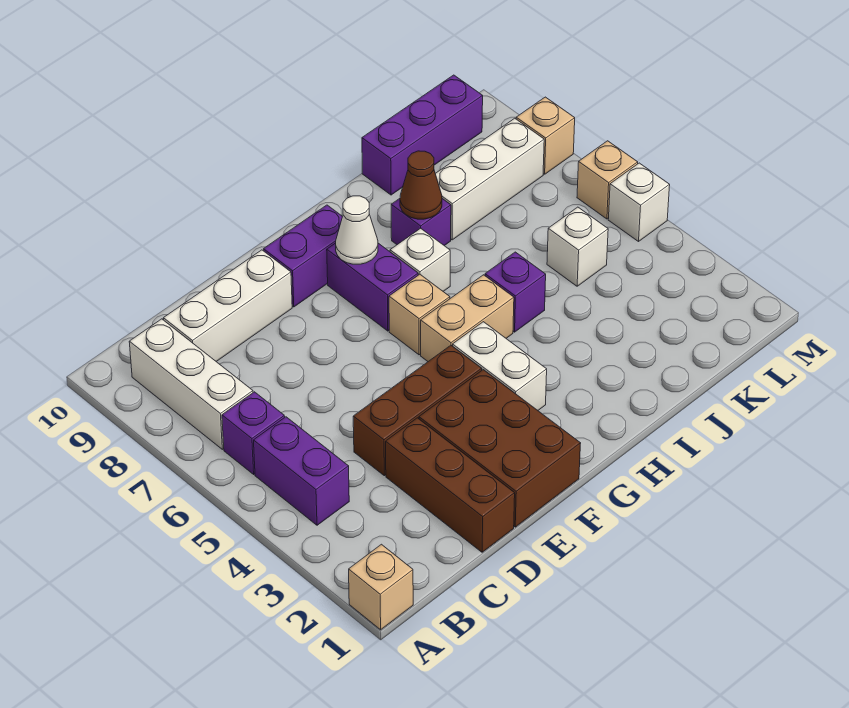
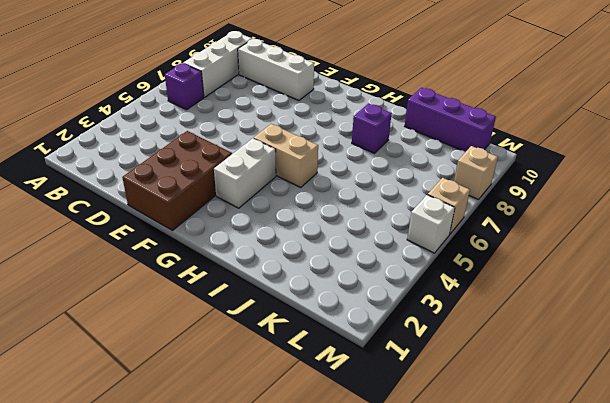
none -> tan brick A1 level 1
none -> purple brick B4:B5 level 1
none -> brown brick D1:D3 level 1

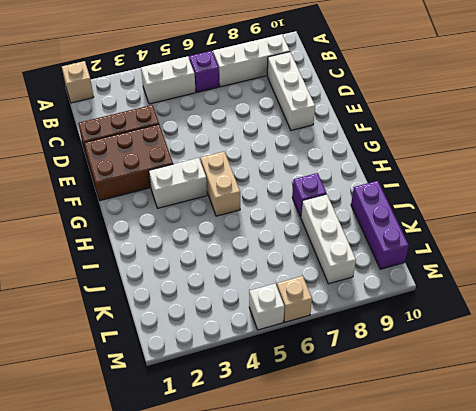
white brick B4:B5 level 1 -> purple brick B4:B5 level 1
none -> brown brick D4:F4 level 1
none -> purple brick F9:G9 level 1
none -> tan brick G6 level 1

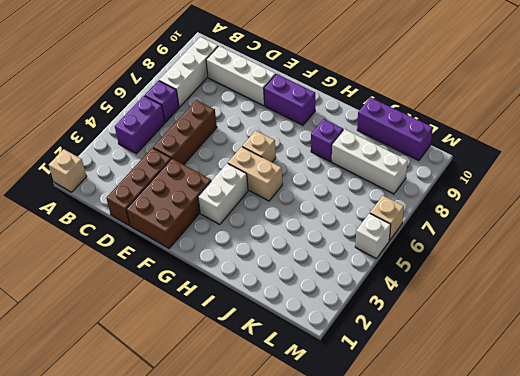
brown brick D4:D6 level 1 -> brown brick D4:F4 level 1
none -> purple brick G7:G8 level 1
none -> white brick H7 level 1
none -> purple brick I5 level 1

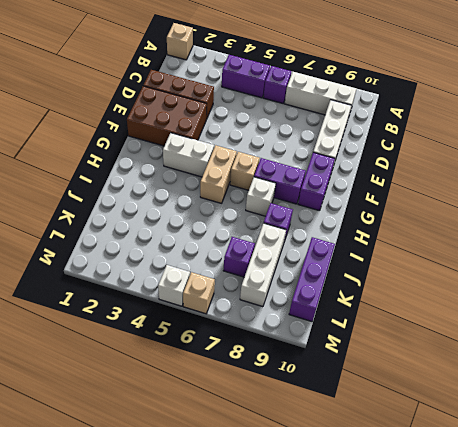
purple brick K7 level 1 -> purple brick I5 level 1
none -> brown brick D4:F4 level 1
none -> white brick K5 level 1
none -> tan brick M8 level 1

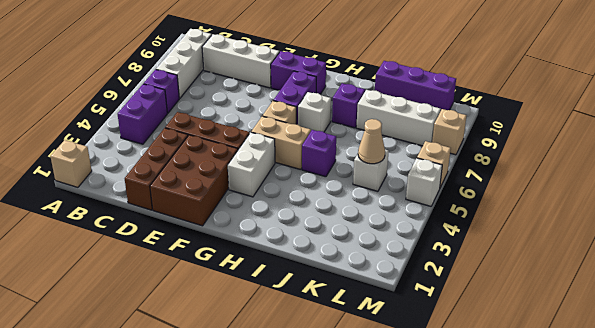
tan cone K5 level 2 -> none
none -> white cone G8 level 2
none -> brown cone I8 level 2

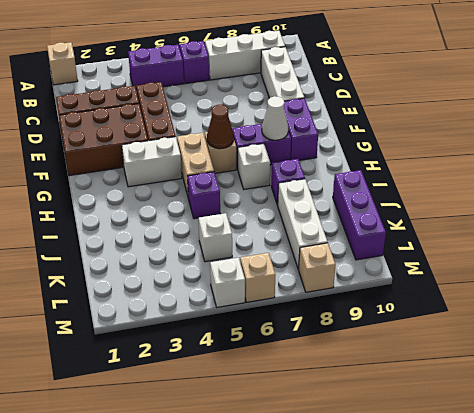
brown cone G6 level 2 -> brown cone I8 level 2

